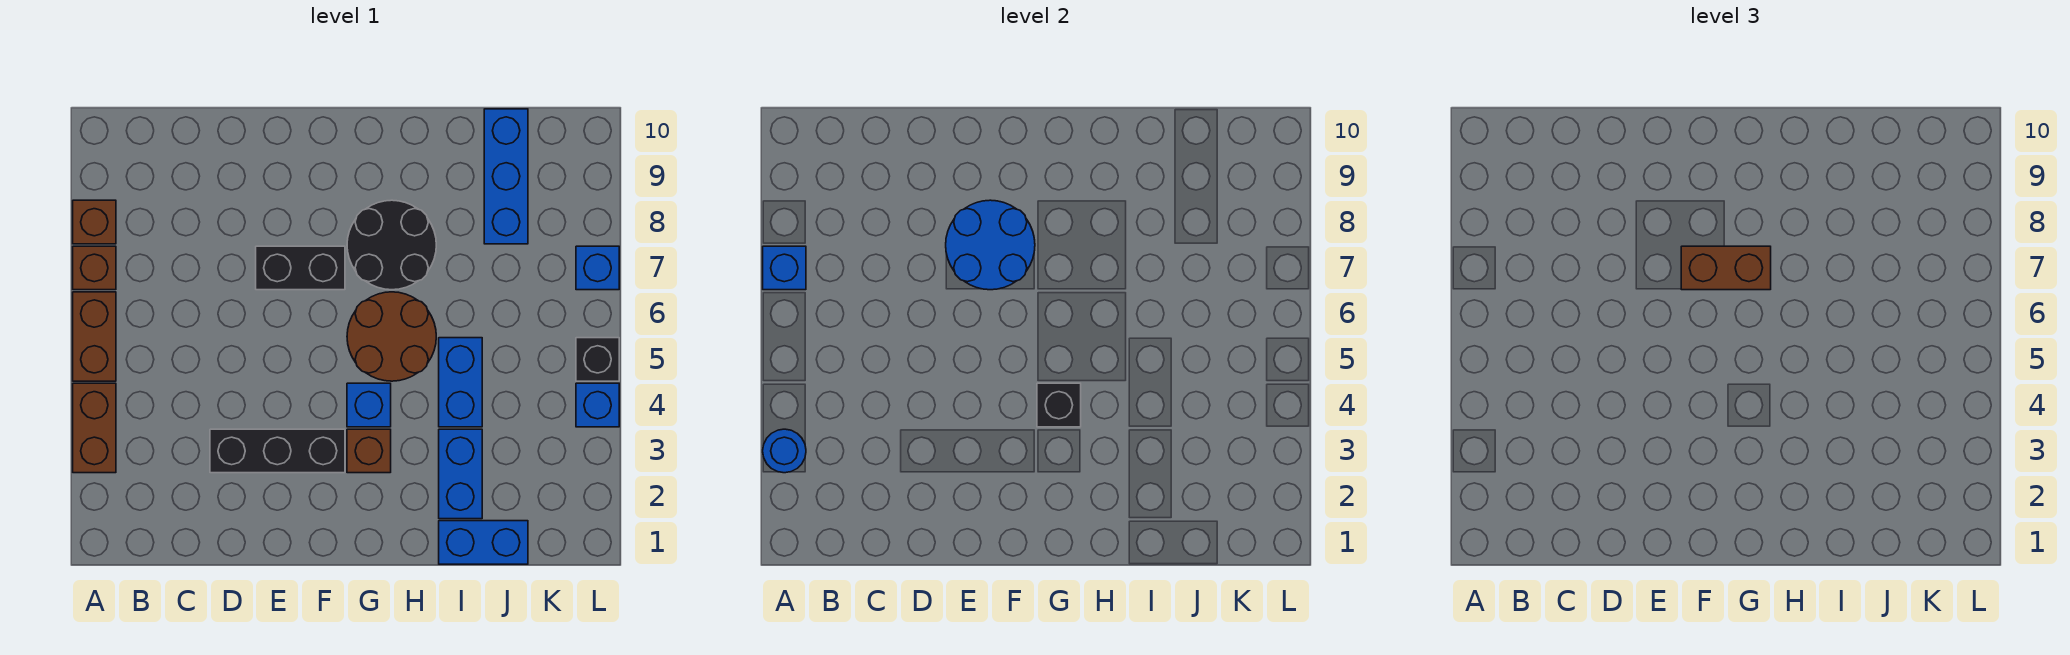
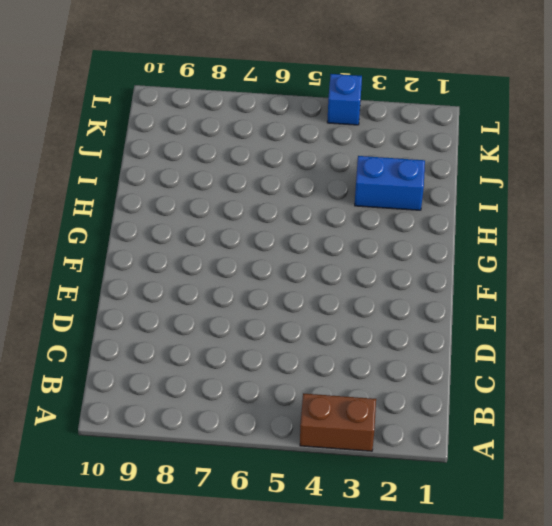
none -> brown brick A5:A6 level 1
none -> brown brick A7 level 1
none -> brown brick A8 level 1

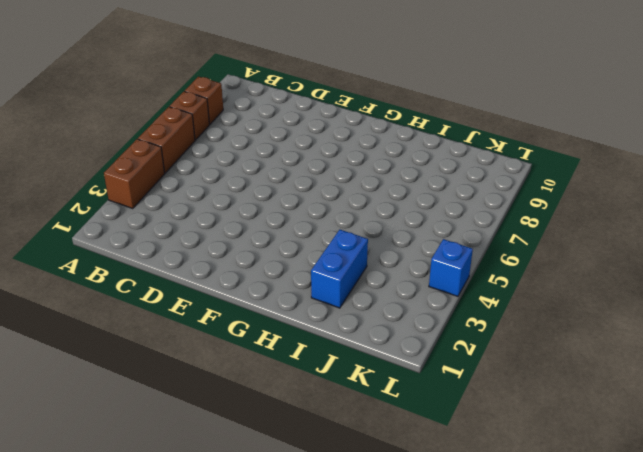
none -> black brick D3:F3 level 1
none -> black brick E7:F7 level 1
none -> brown brick G3 level 1

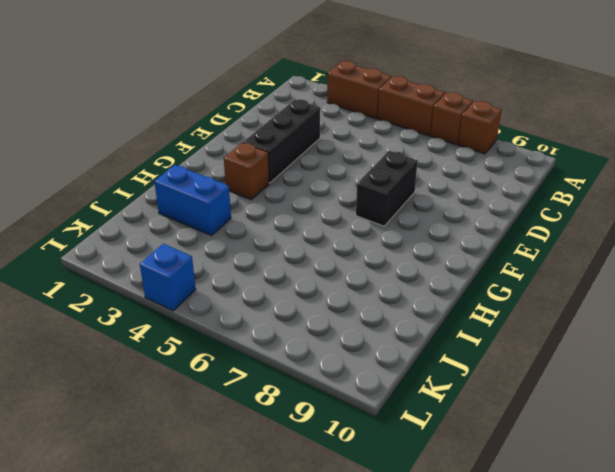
none -> blue brick G4 level 1
none -> brown round brick G5:H6 level 1
none -> black round brick G7:H8 level 1

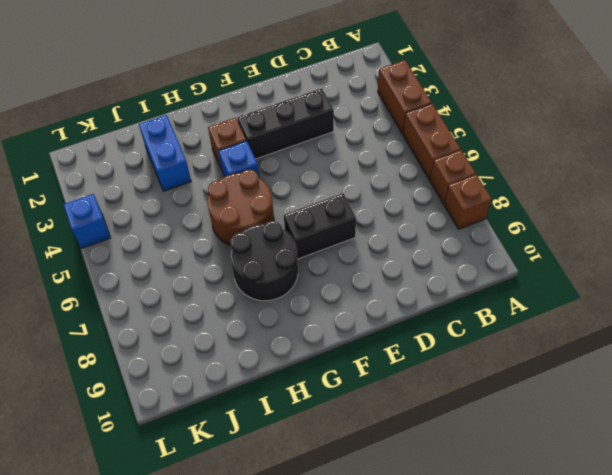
none -> blue brick I1:J1 level 1
none -> blue brick I4:I5 level 1
none -> blue brick J8:J10 level 1

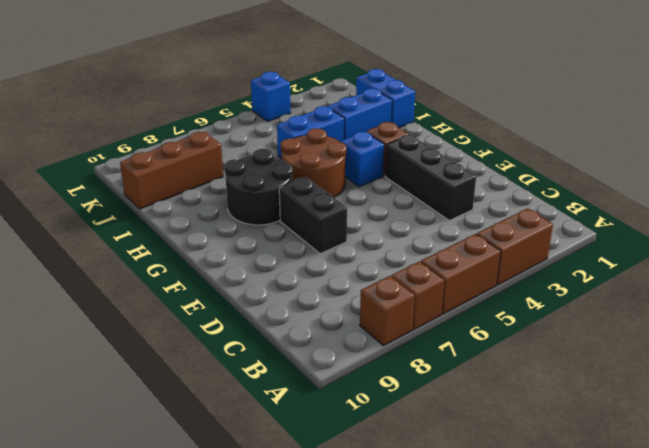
brown brick J8:J10 level 1 -> blue brick J8:J10 level 1
none -> black brick L5 level 1
none -> blue brick L7 level 1
none -> blue round brick A3 level 2

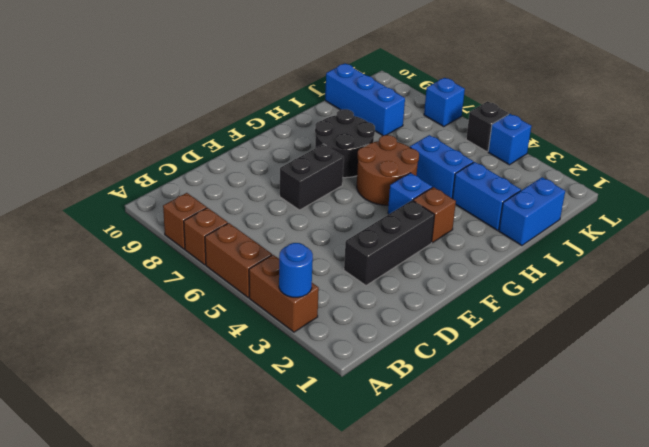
none -> blue brick A7 level 2
none -> blue round brick E7:F8 level 2
none -> black brick G4 level 2

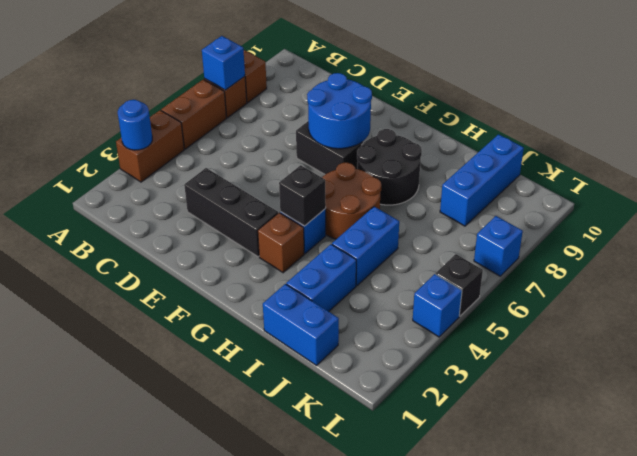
none -> brown brick F7:G7 level 3

